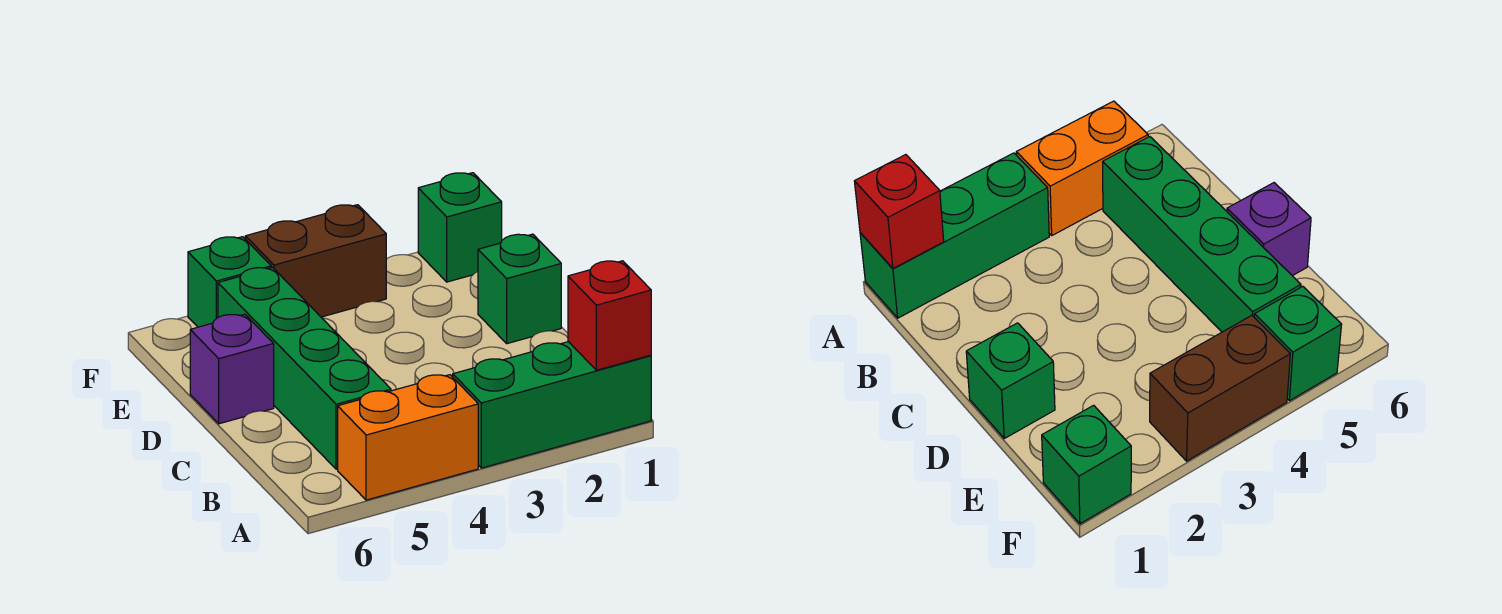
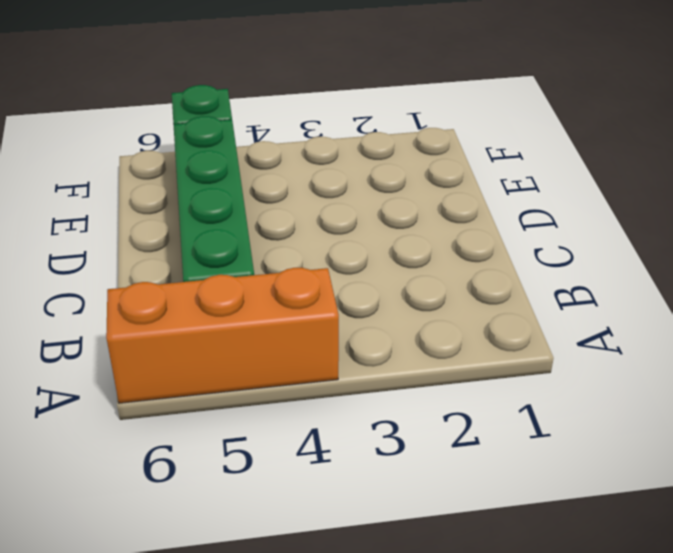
orange brick A4:A6 level 1 -> orange brick A4:A5 level 1
none -> green brick A1:A3 level 1
none -> green brick D1 level 1

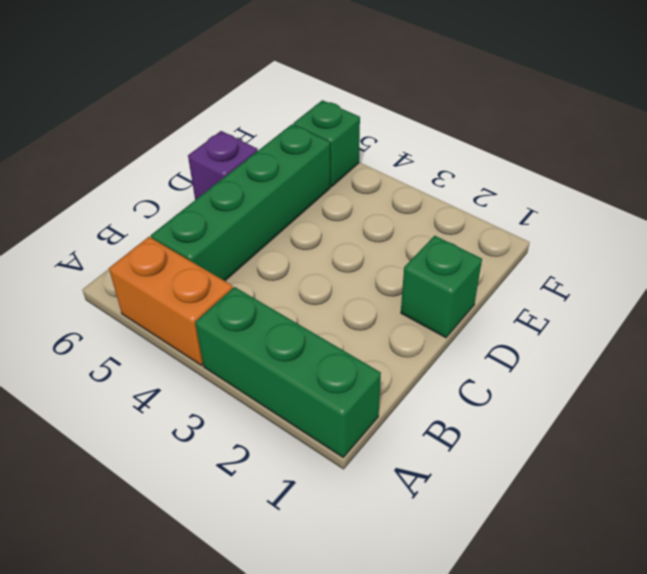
none -> green brick F1 level 1
none -> brown brick F3:F4 level 1

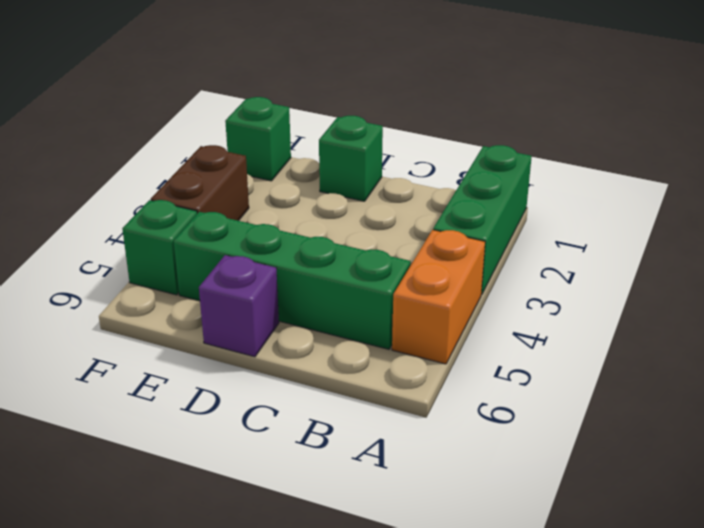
none -> red brick A1 level 2

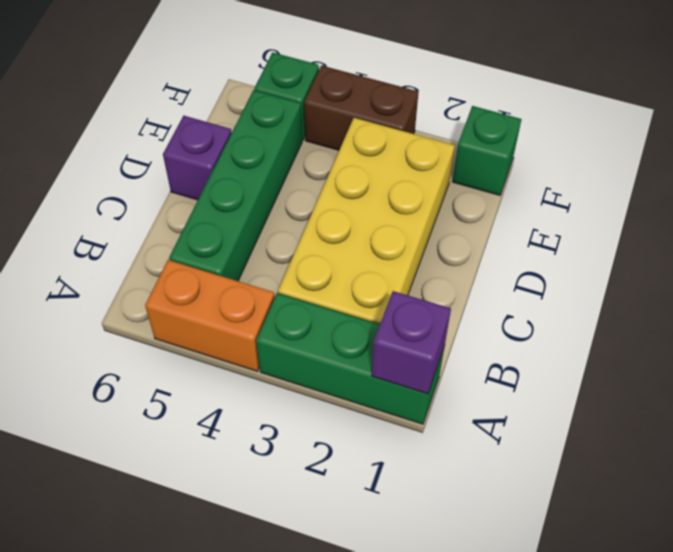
purple brick A1 level 2 -> red brick A1 level 2
yellow brick B2:E3 level 1 -> none
none -> green brick D1 level 1

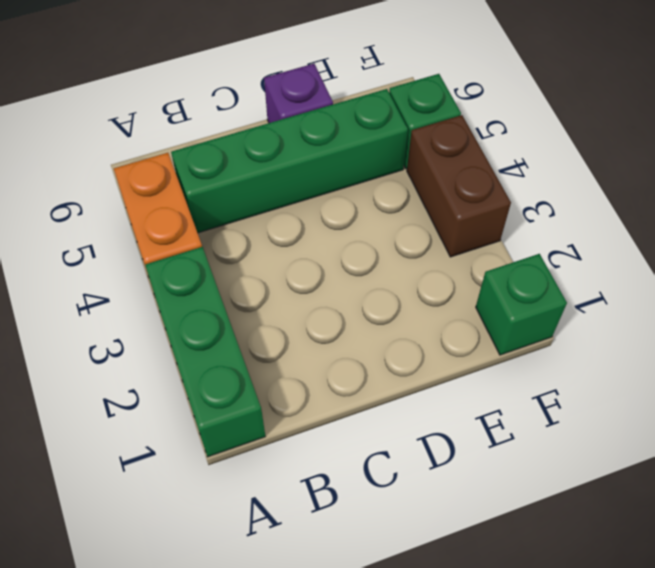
none -> green brick D1 level 1
none -> red brick A1 level 2

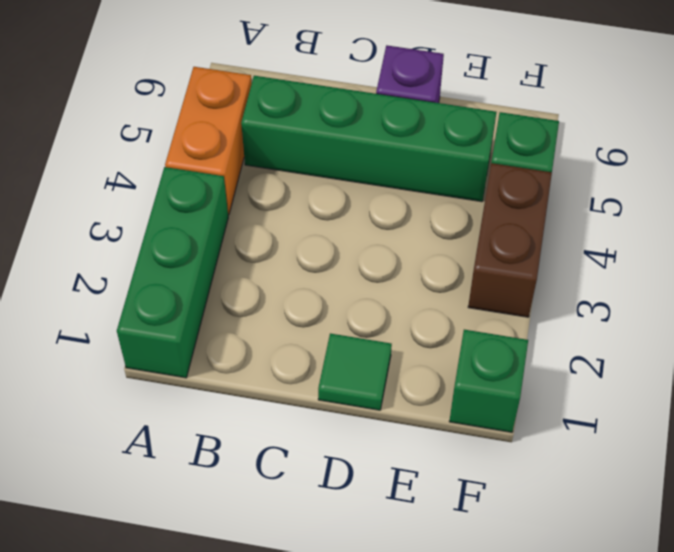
green tile D1 level 1 -> green brick D1 level 1
none -> red brick A1 level 2

